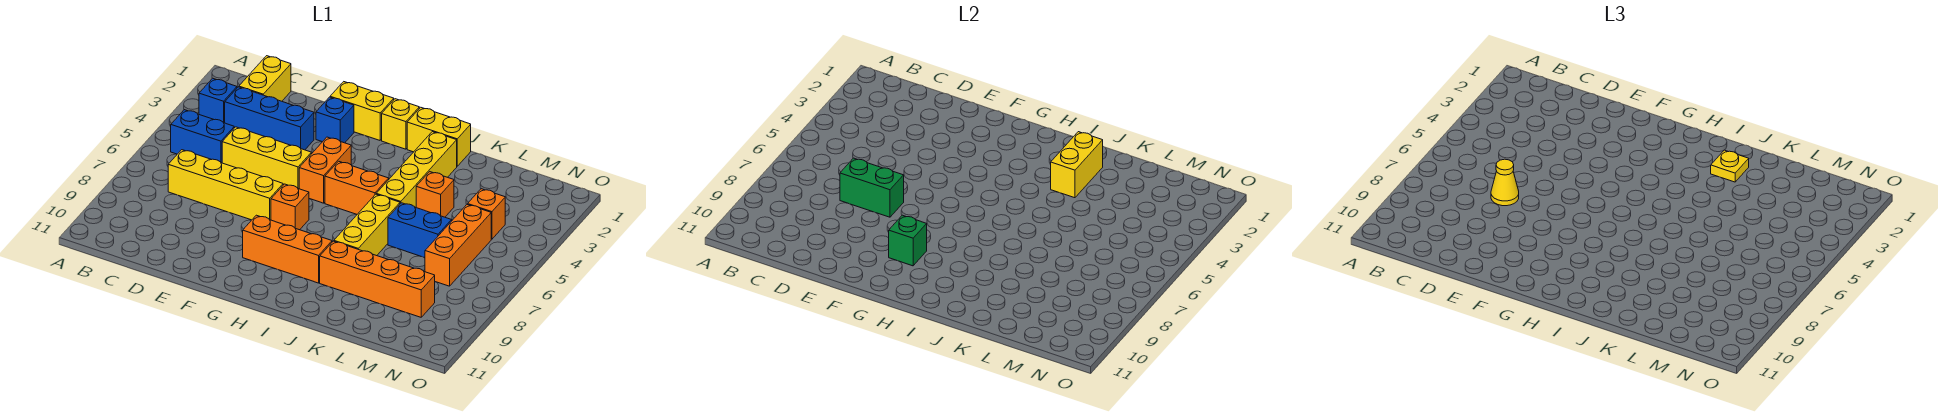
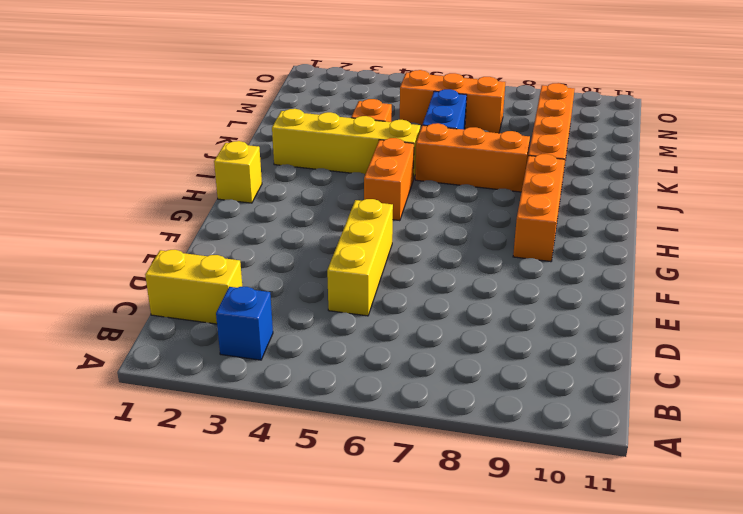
orange brick J6:J8 level 1 -> yellow brick J6:J8 level 1
none -> blue brick B5:C5 level 1
none -> blue brick C3:E3 level 1
none -> yellow brick C7:F7 level 1

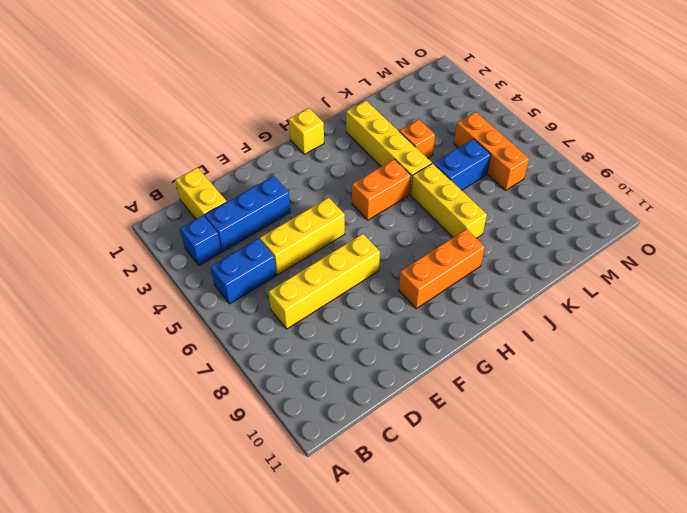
none -> yellow brick F1:G1 level 1
none -> blue brick F2 level 1
none -> orange brick G4:G5 level 1

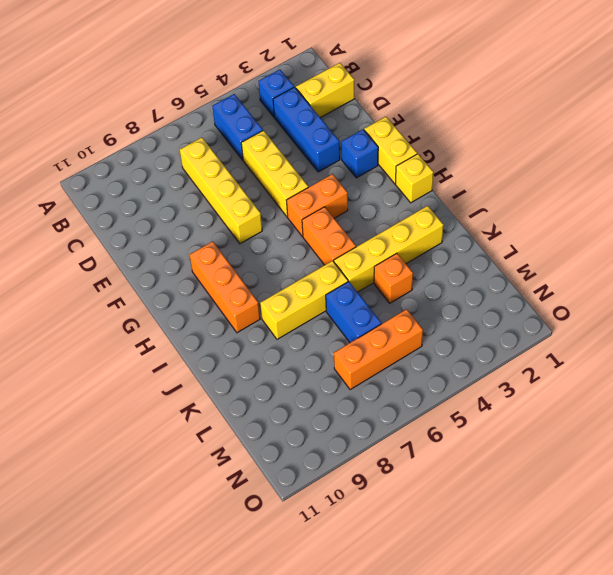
none -> orange brick G7 level 1
none -> yellow brick I1:J1 level 1
none -> orange brick J9:M9 level 1

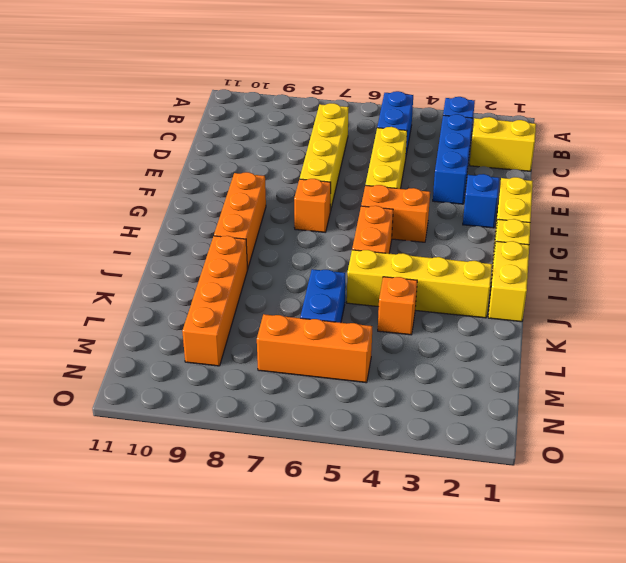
none -> yellow brick J6:J8 level 1
none -> orange brick M4 level 1
none -> green brick D7:E7 level 2

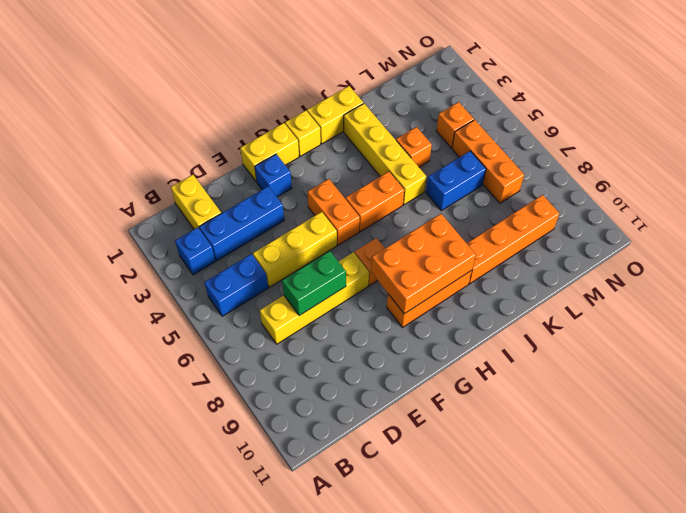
orange brick G8:I9 level 2 -> green brick G9 level 2
none -> yellow brick J6:J8 level 1
none -> yellow brick J2:J3 level 2
none -> yellow cone D7 level 3

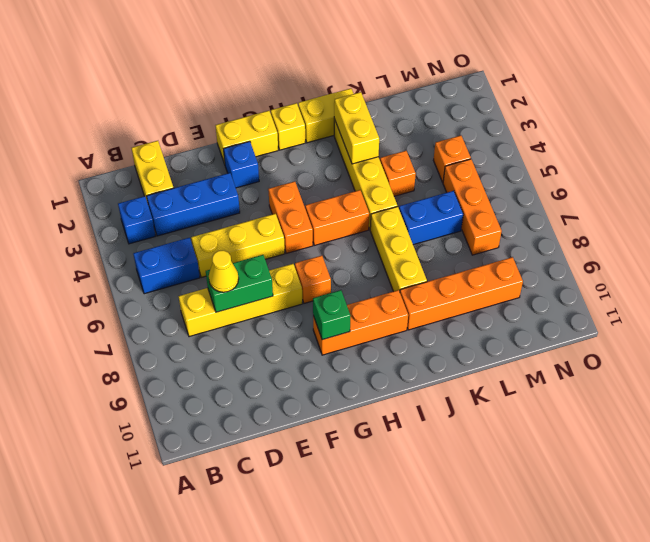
none -> yellow plate J2 level 3

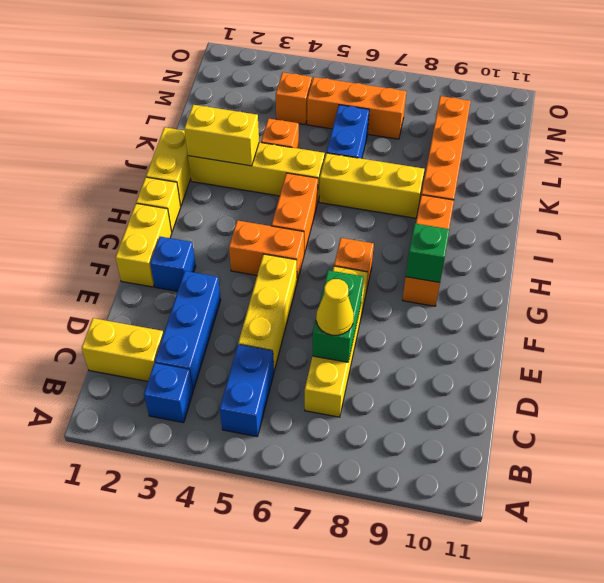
none -> yellow plate J2 level 3

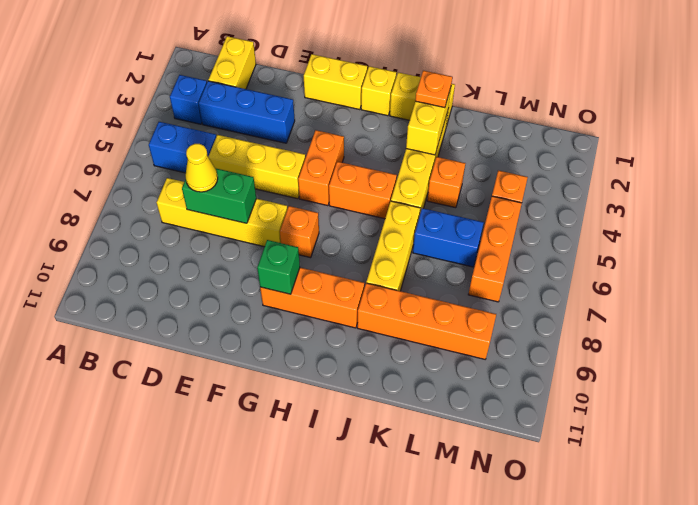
orange plate J2 level 3 -> yellow plate J2 level 3
none -> blue brick F2 level 1

